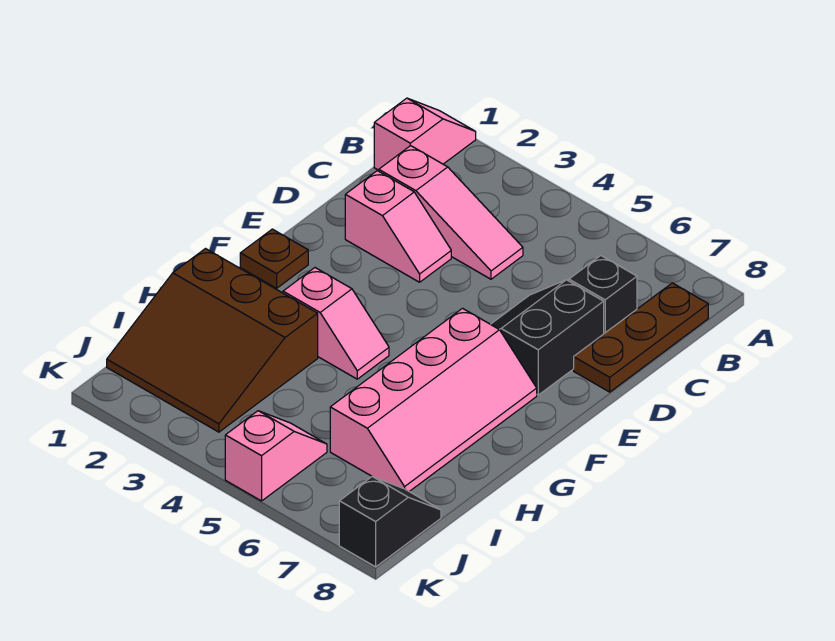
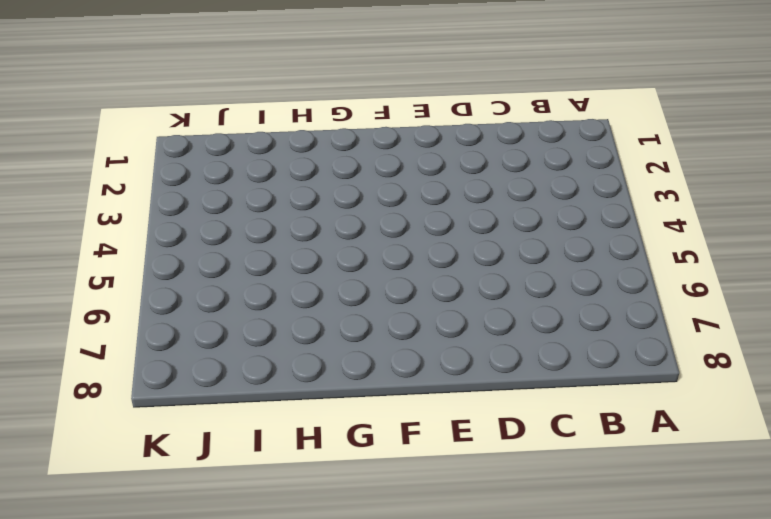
none -> pink slope A1:B1 level 1 top B
none -> brown plate B8:D8 level 1
none -> pink slope C2:C4 level 1 top 2

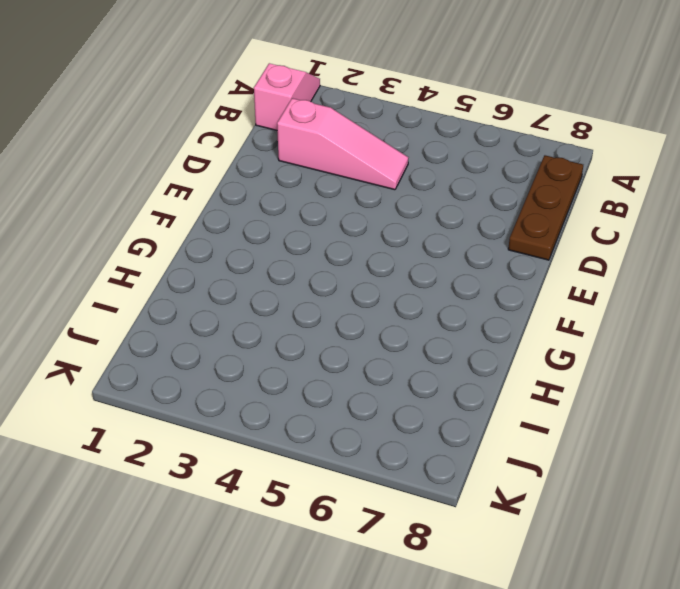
none -> black brick C7 level 1
none -> pink slope D2:D3 level 1 top 2
none -> black slope D6:E7 level 1 top 7

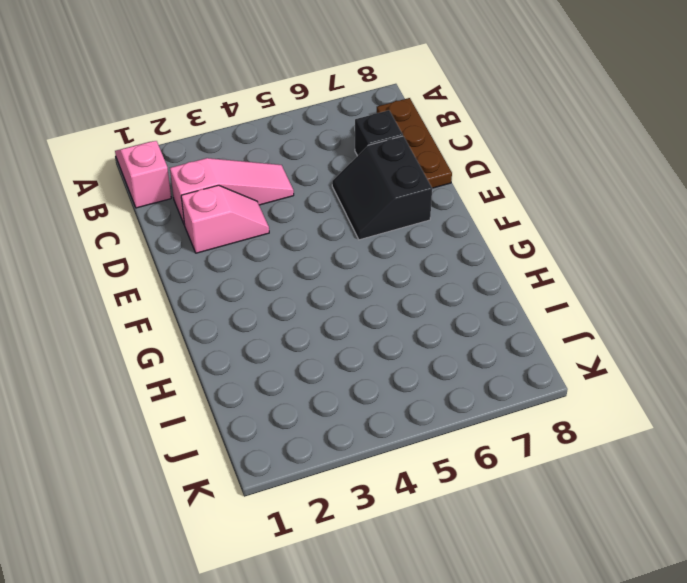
none -> brown plate F1 level 1
none -> pink slope F6:I7 level 1 top 6
none -> pink slope G3:G4 level 1 top 3

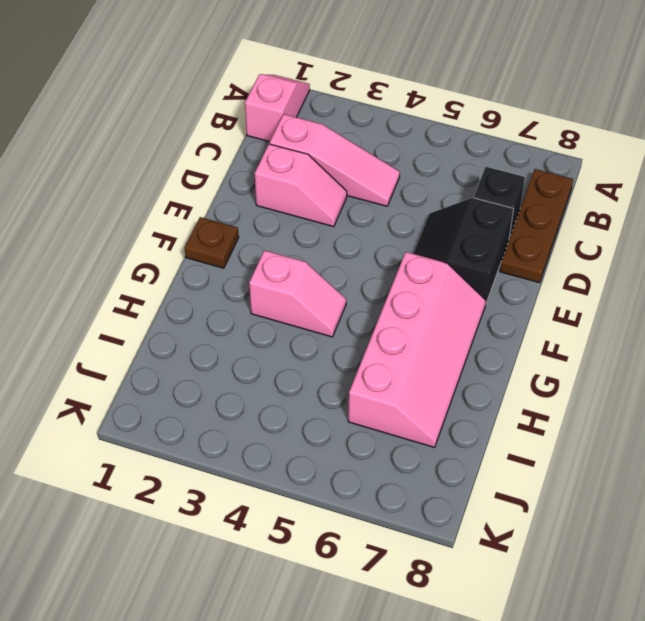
none -> brown slope H1:J3 level 1 top H
none -> pink slope J5:K5 level 1 top K
none -> black slope J8:K8 level 1 top K

